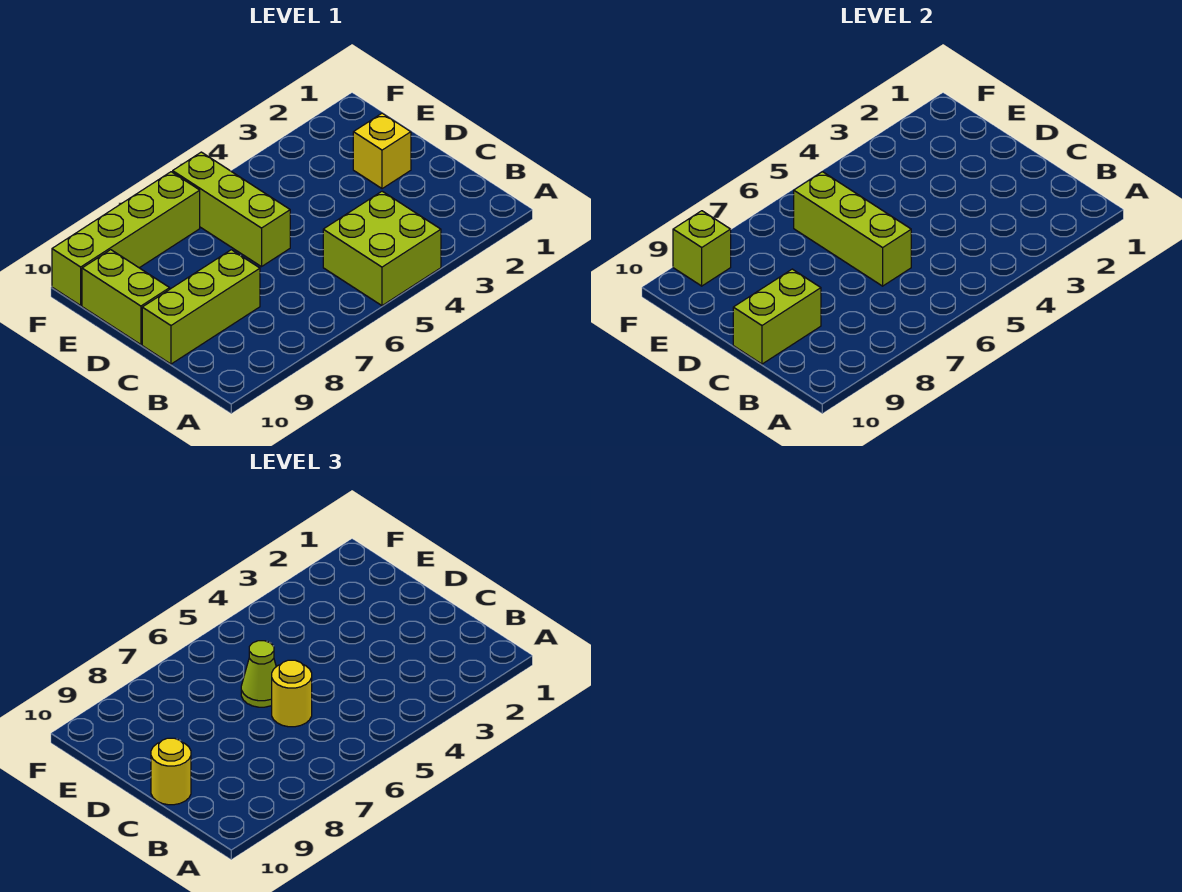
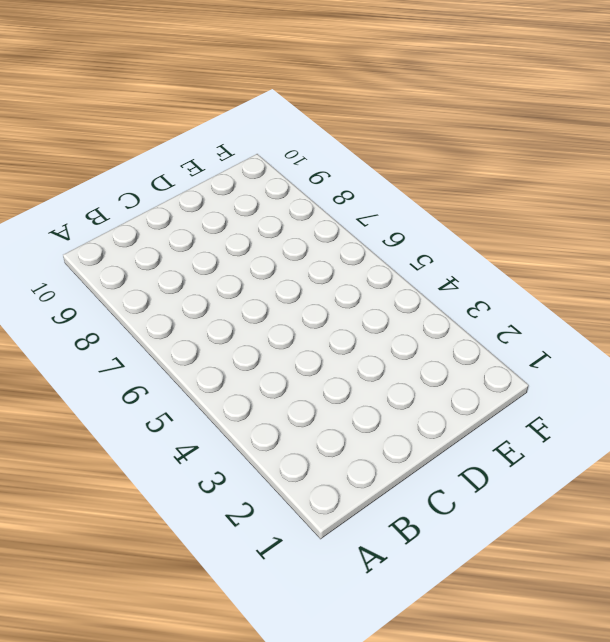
none -> lime brick A4:B5 level 1
none -> lime brick C8:C10 level 1
none -> yellow brick D2 level 1

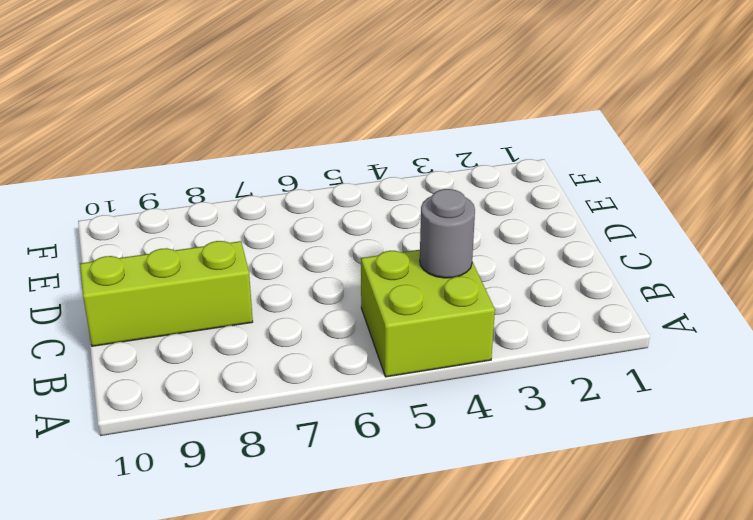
grey round brick B4 level 2 -> none
none -> yellow brick D2 level 1
none -> lime brick D6:F6 level 1
none -> lime brick D10:E10 level 1

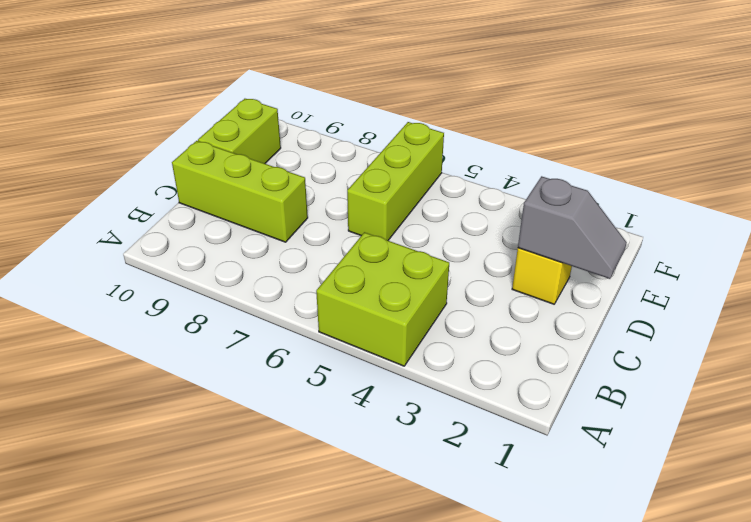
grey slope D1:D2 level 2 top 2 -> none
none -> lime brick F7:F10 level 1
none -> lime brick C6:E6 level 2
none -> lime brick C9:C10 level 2

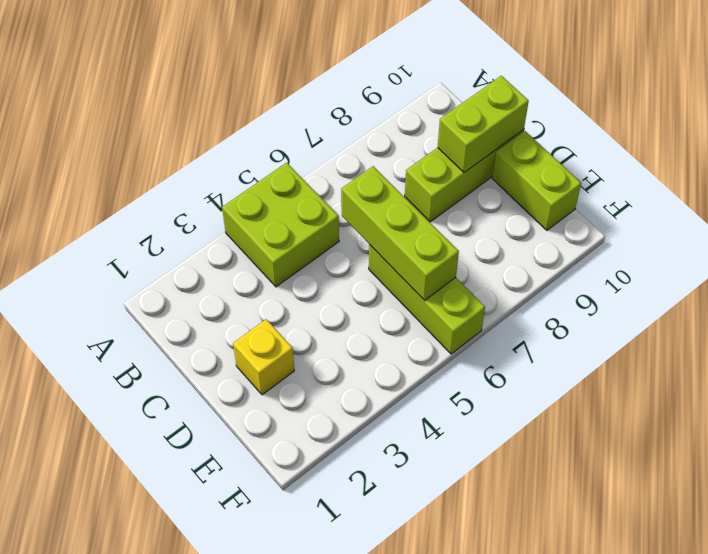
none -> lime brick F7:F10 level 1
none -> lime brick F9 level 2
none -> yellow round brick C6 level 3

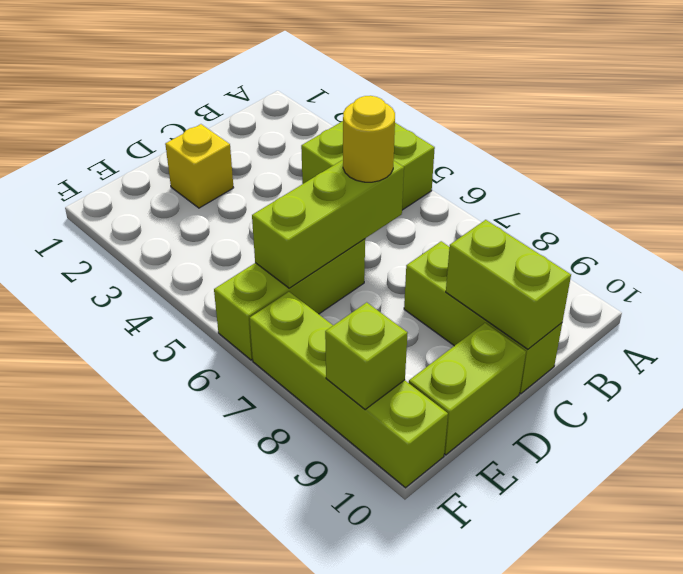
none -> yellow round brick C10 level 3
none -> lime cone D6 level 3

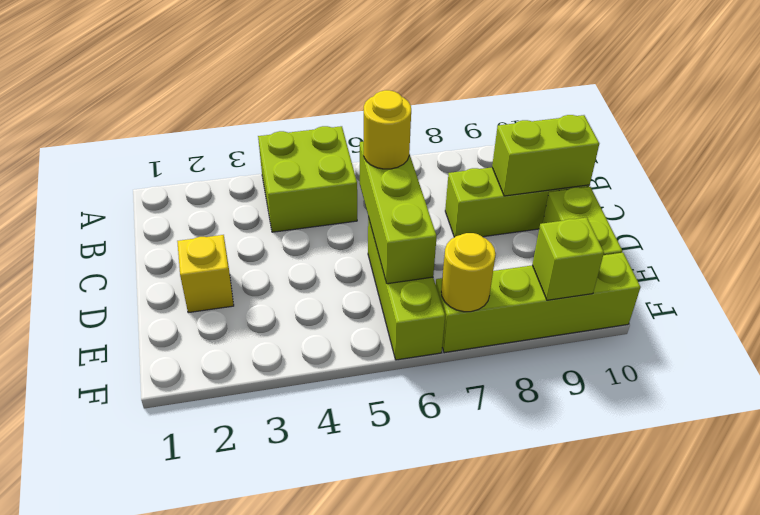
yellow round brick F7 level 2 -> yellow round brick C10 level 3
none -> lime cone D6 level 3

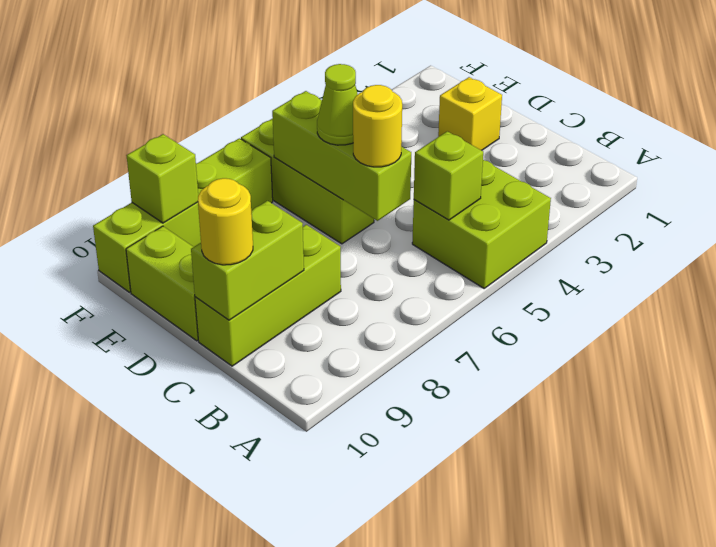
lime brick B5 level 2 -> none

